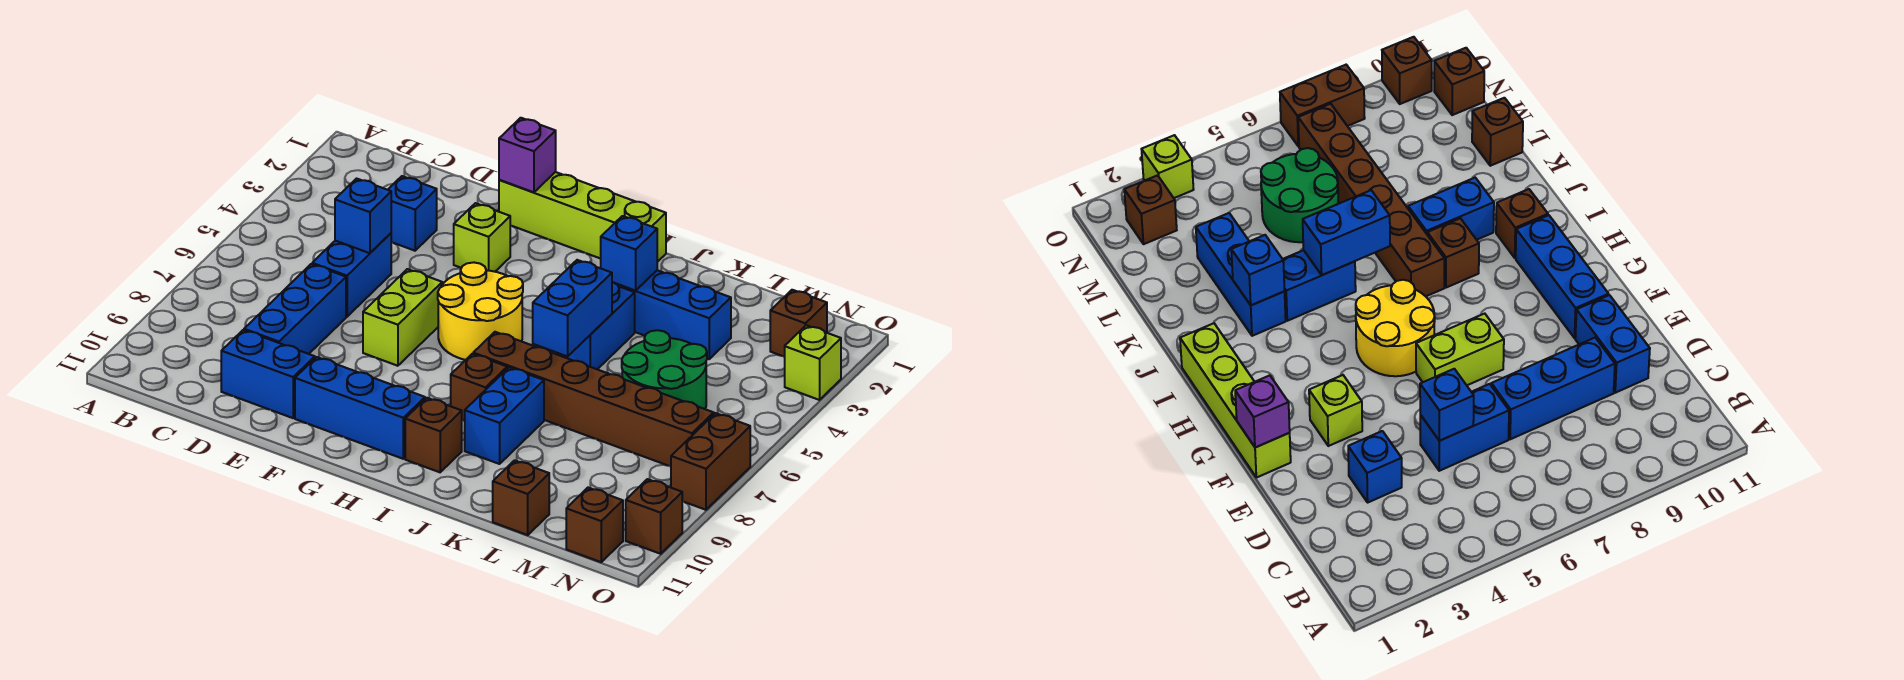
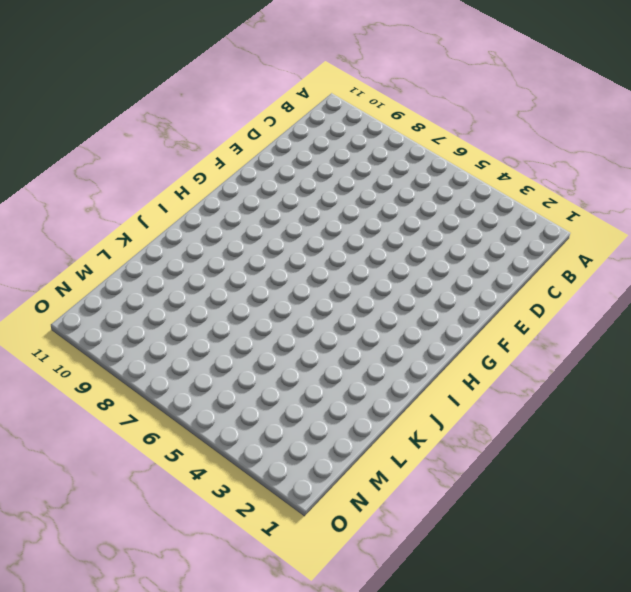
none -> blue brick D3 level 1
none -> blue brick D5:D6 level 1
none -> blue brick D7:D9 level 1

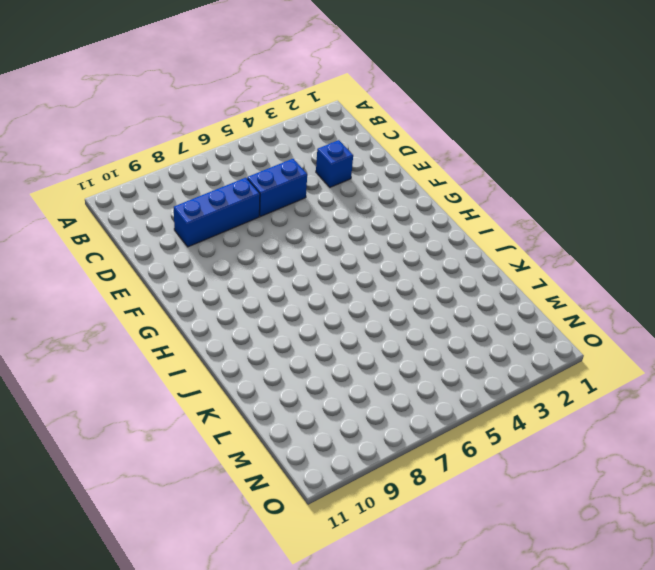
none -> blue brick D10:E10 level 1
none -> lime brick F1:I1 level 1
none -> lime brick F3 level 1

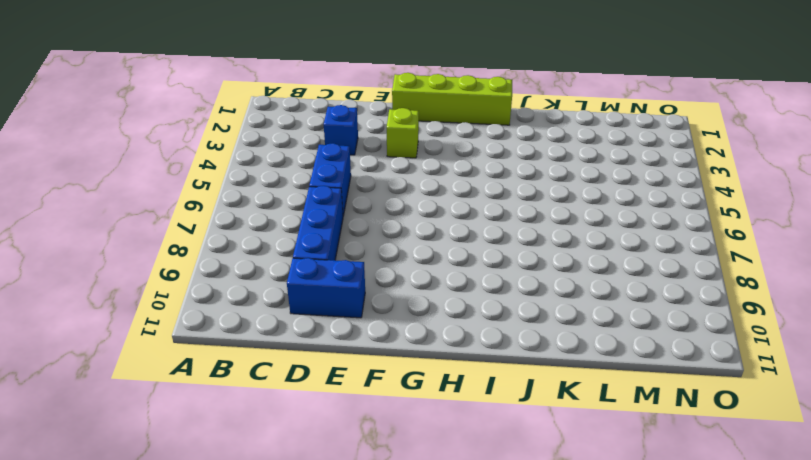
none -> lime brick F6:F7 level 1
none -> blue brick F10:H10 level 1
none -> yellow round brick G5:H6 level 1

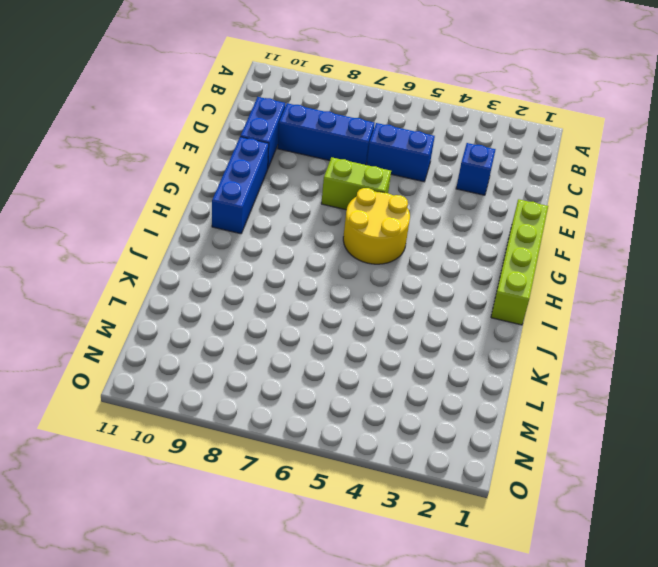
none -> lime brick F3 level 1
none -> brown brick I7:N7 level 1
none -> brown brick I8 level 1

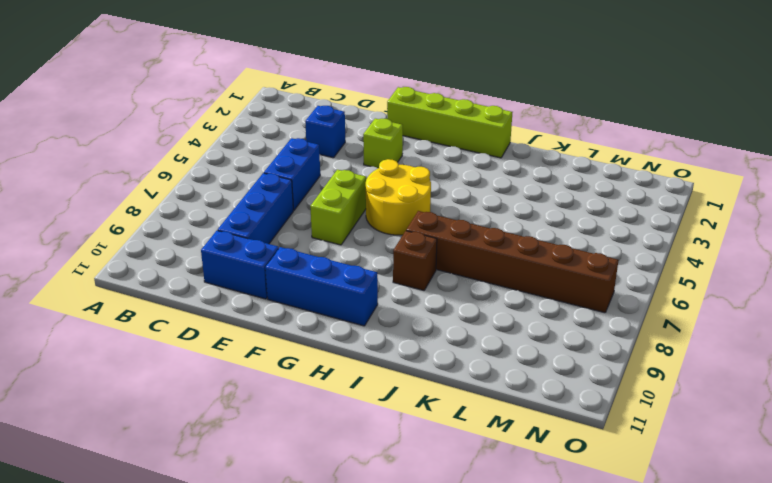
none -> brown brick I10 level 1
none -> blue brick J3:L3 level 1
none -> blue brick J4:J5 level 1

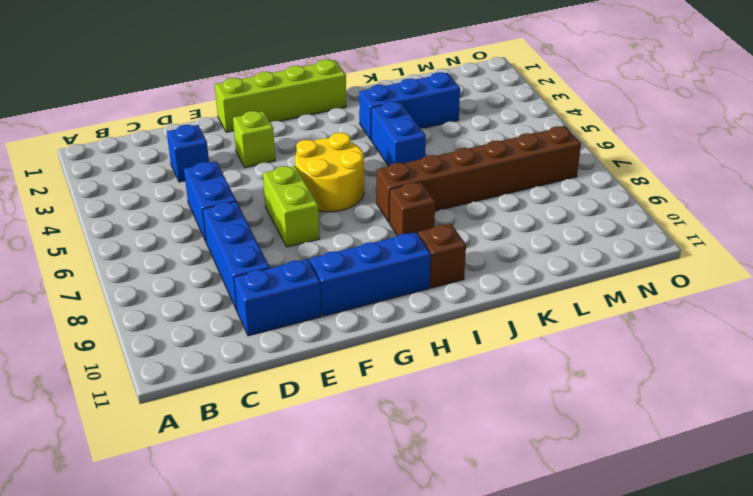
none -> blue brick J8:J9 level 1
none -> green round brick L5:M6 level 1
none -> brown brick L11 level 1

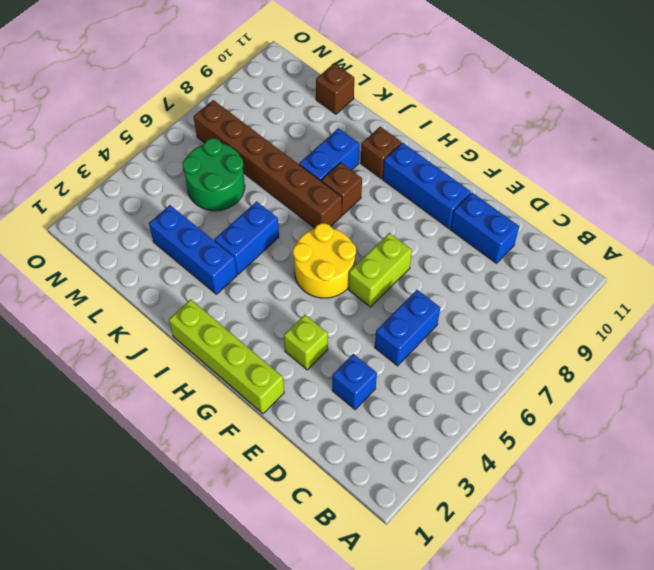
none -> blue brick D7:D9 level 1
none -> brown brick N2 level 1
none -> brown brick N11 level 1

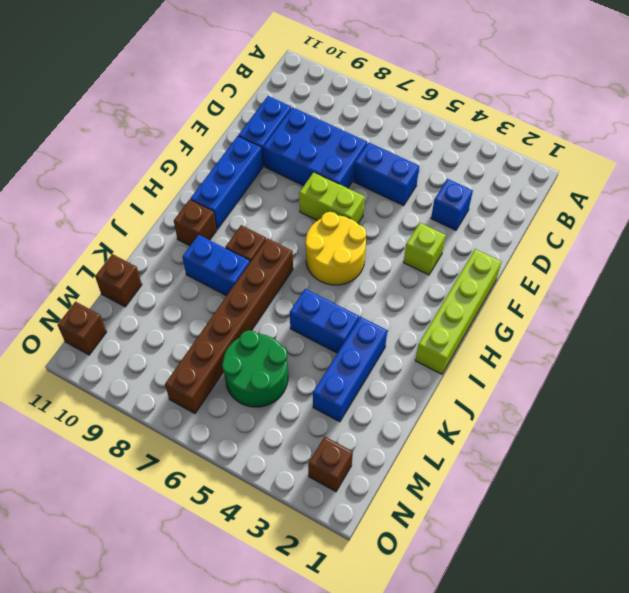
blue brick D7:E9 level 1 -> blue brick D7:D9 level 1
none -> lime brick O3 level 1
none -> brown brick O7:O8 level 1
none -> brown brick O10 level 1

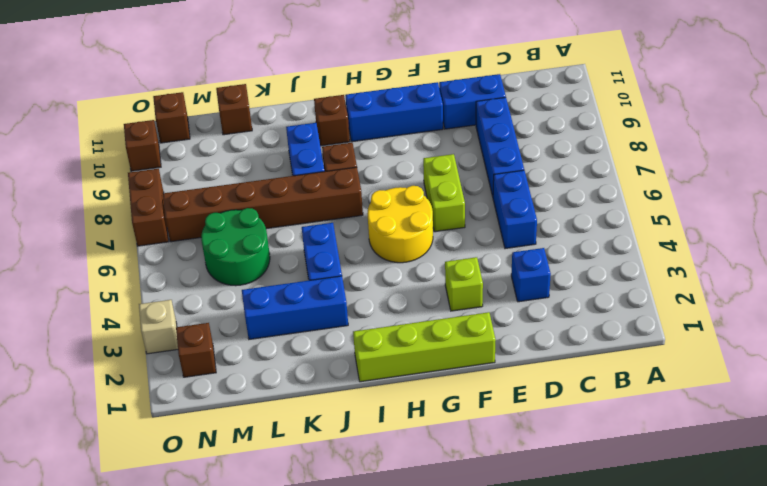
tan brick O3 level 1 -> lime brick O3 level 1
none -> blue brick D5 level 2
none -> purple brick F1 level 2
none -> blue brick J3 level 2

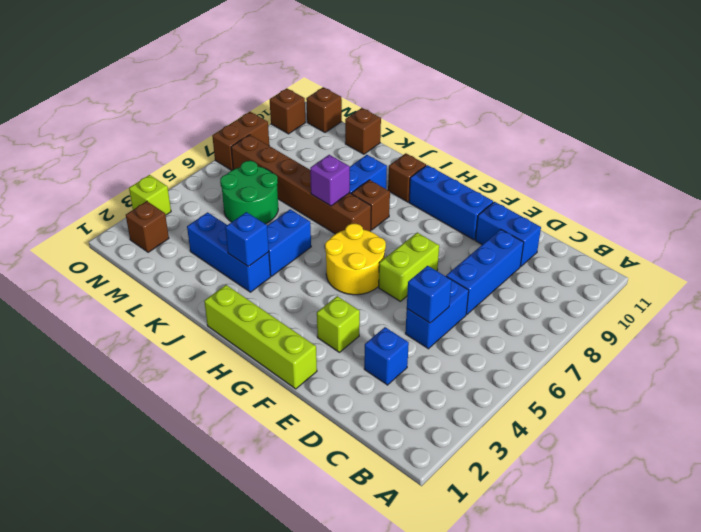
purple brick J7 level 2 -> purple brick F1 level 2
none -> blue brick J5:J6 level 2

